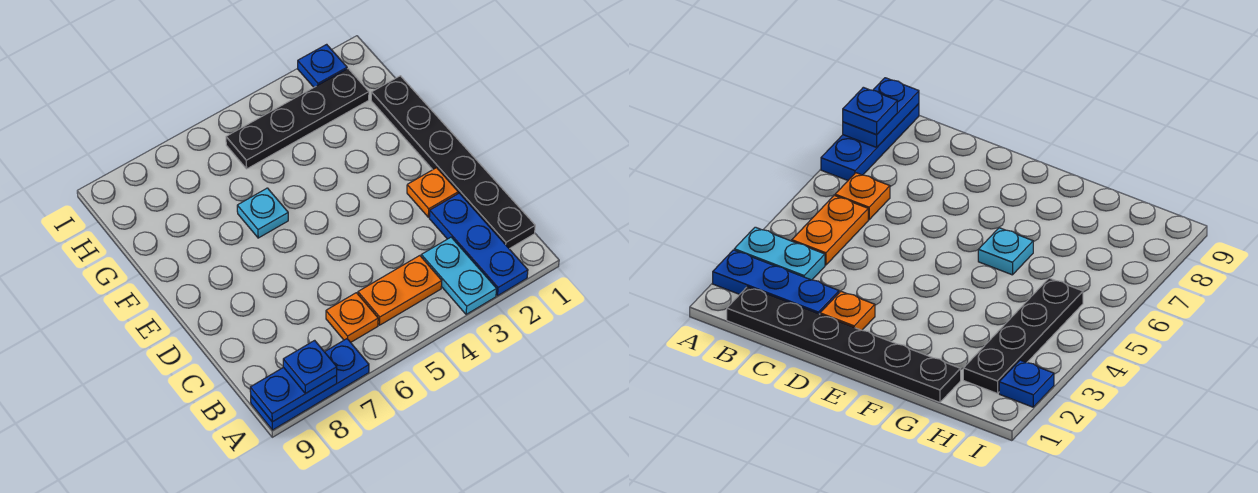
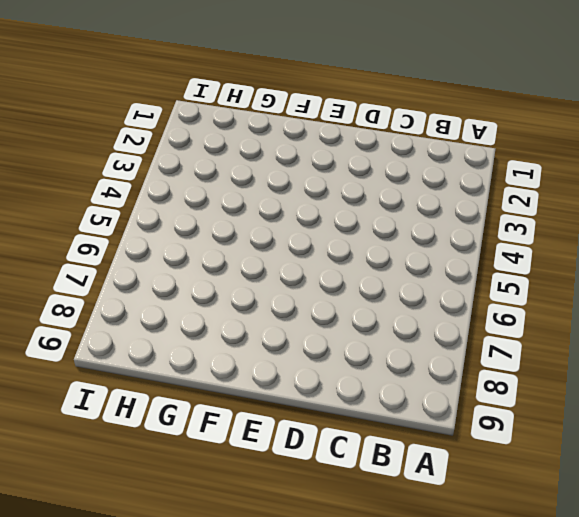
none -> blue plate A2:C2 level 1
none -> cyan plate A3:B3 level 1
none -> blue plate A7:A9 level 1

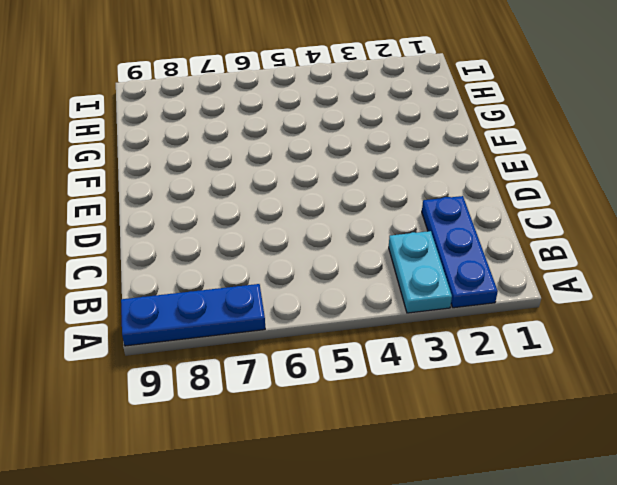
none -> black plate B1:G1 level 1
none -> orange plate B4:B5 level 1
none -> orange plate B6 level 1

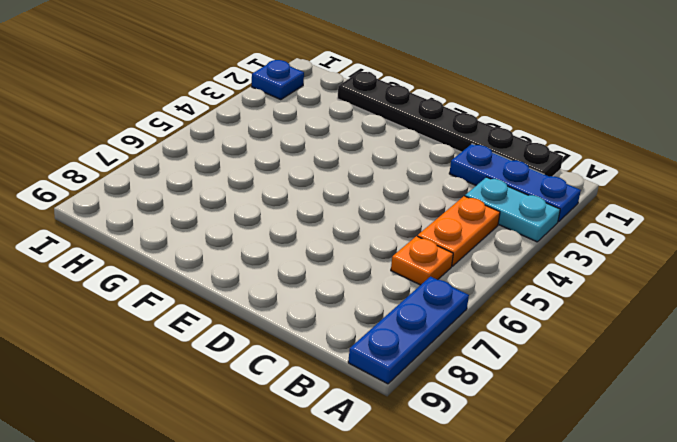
none -> orange plate D2 level 1
none -> cyan plate F6 level 1
none -> black plate H2:H5 level 1

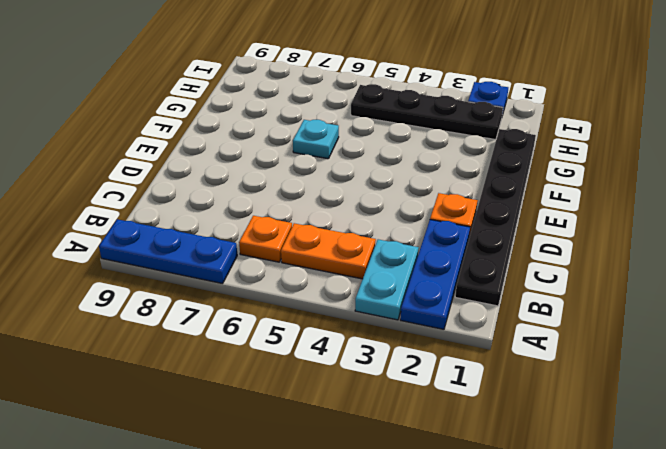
none -> blue plate A8:A9 level 2
none -> blue plate A8 level 3

